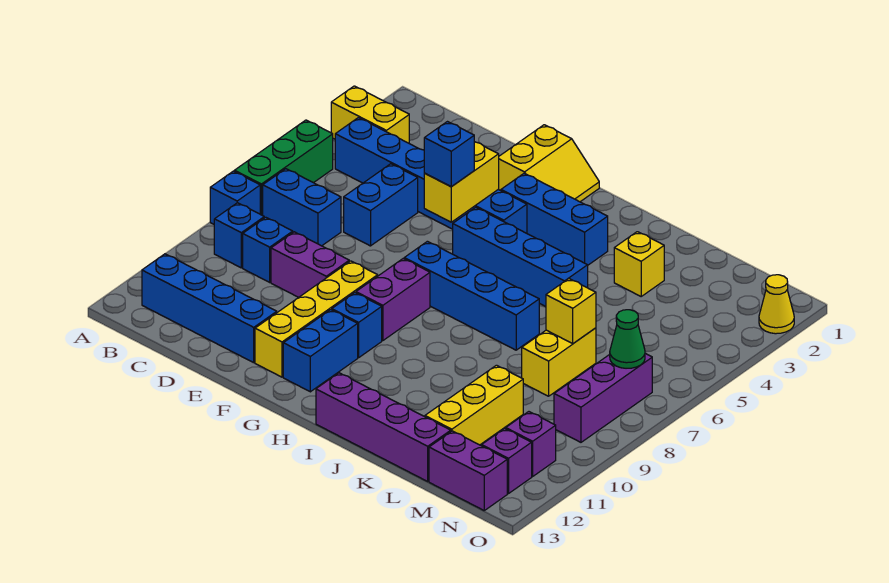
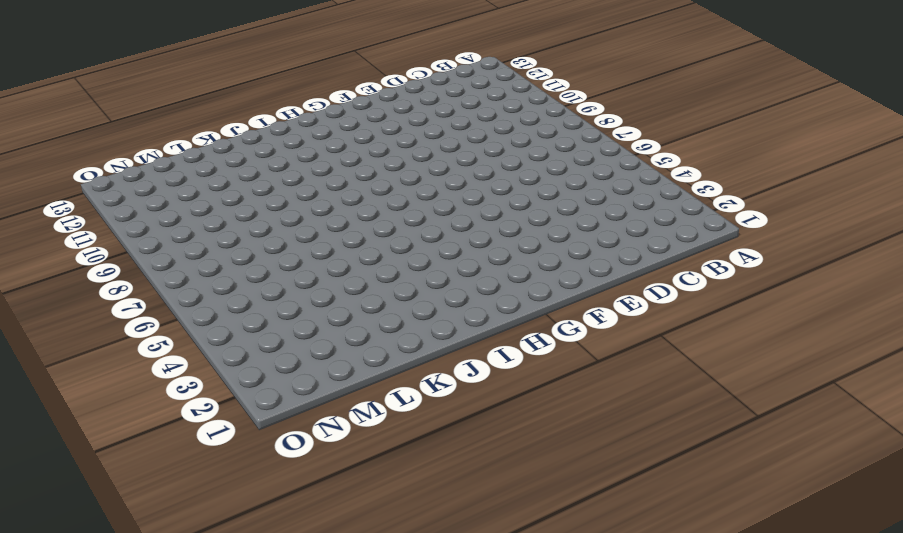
none -> yellow brick A3:B3 level 1
none -> green brick A5:A7 level 1
none -> blue brick A8 level 1
none -> blue brick B4:G4 level 1

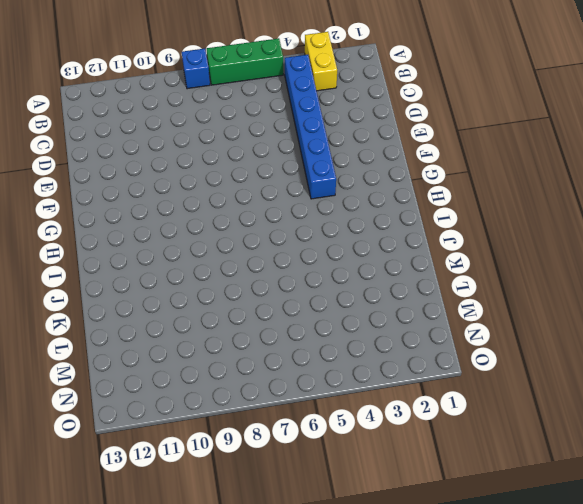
none -> blue brick B7:C7 level 1
none -> blue brick B9 level 1
none -> blue brick B12:E12 level 1
none -> blue brick C9 level 1

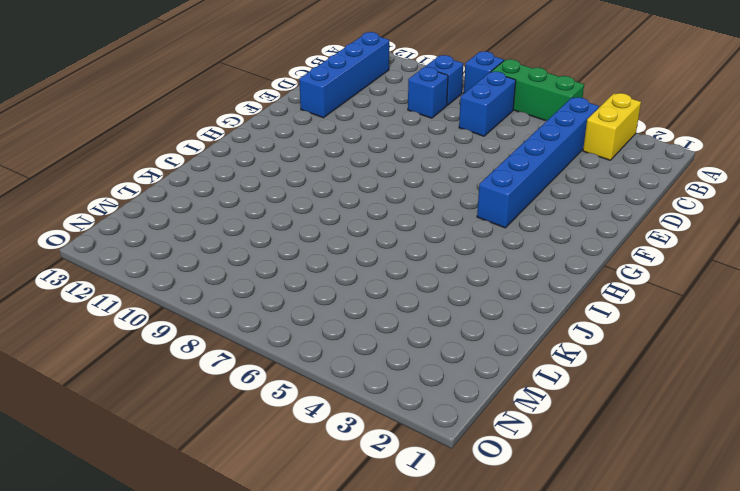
none -> blue brick D5:D6 level 1
none -> purple brick D9:E9 level 1
none -> yellow slope F1:G2 level 1 top F
none -> yellow brick F9:F12 level 1

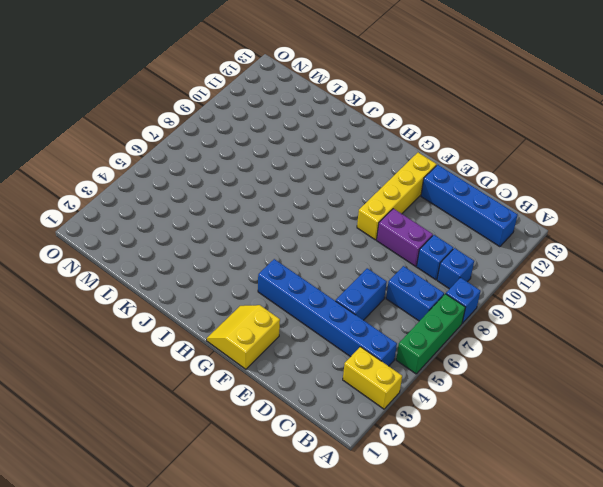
none -> blue brick G3:I3 level 1
none -> blue brick G5:J5 level 1
none -> blue brick G7:J7 level 1
none -> purple brick G8:G9 level 1

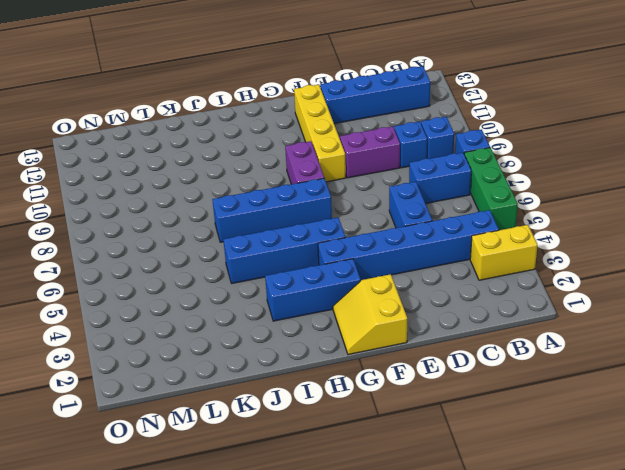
none -> blue brick G10 level 1
none -> blue brick G11:G12 level 1
none -> purple brick I13:L13 level 1
none -> yellow brick K3 level 1

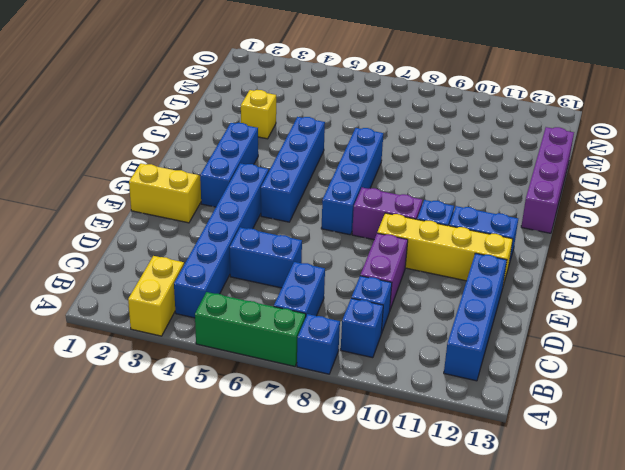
none -> yellow brick L7:L8 level 1
none -> yellow brick L10:L12 level 1
none -> purple brick M13:N13 level 1
none -> purple brick N7:N9 level 1

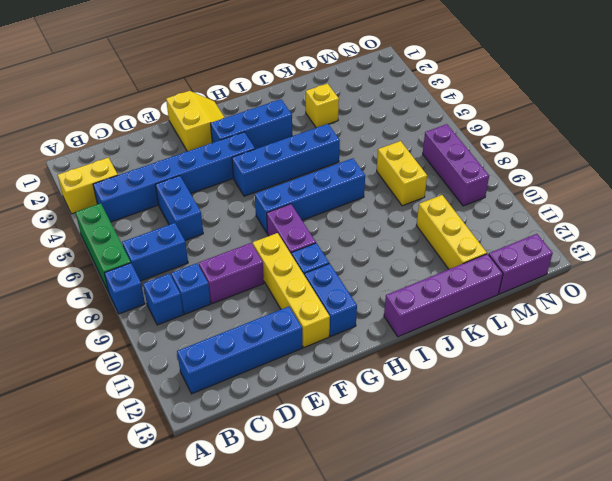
none -> purple brick N11 level 1
none -> purple brick N12 level 1
none -> yellow cone O2 level 1
none -> yellow brick F4:F5 level 2

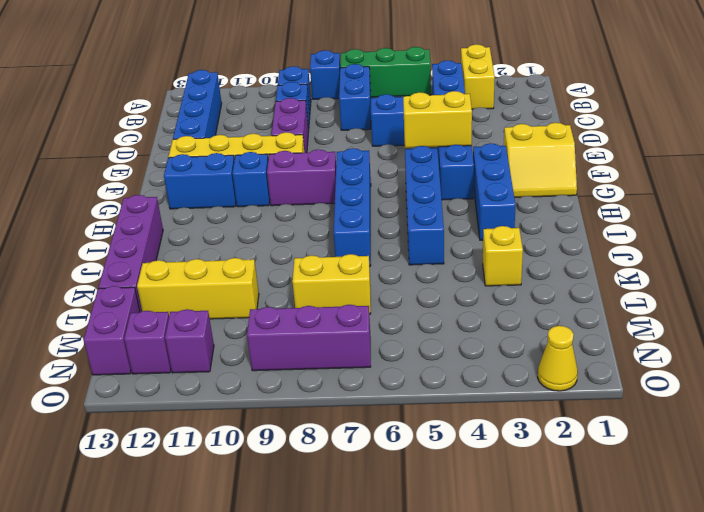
none -> yellow brick L7 level 2
none -> green cone N7 level 2
none -> blue brick F5 level 3

